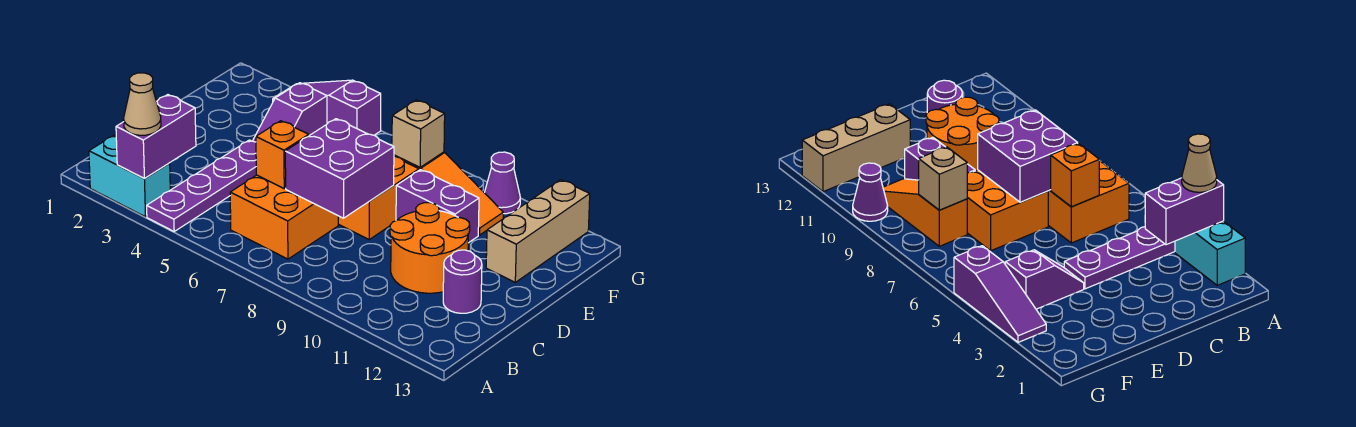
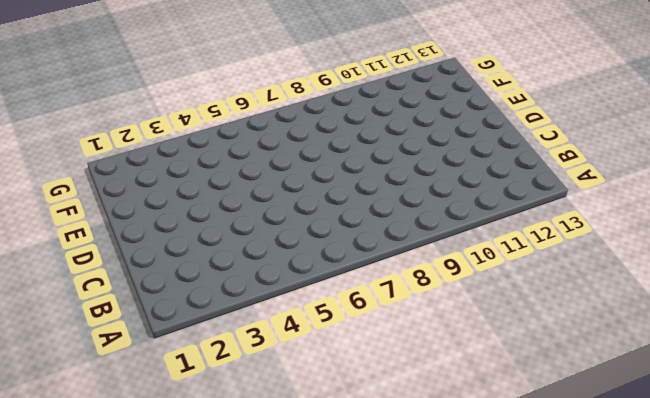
none -> cyan brick A2:A3 level 1
none -> purple plate A4:D4 level 1
none -> orange brick B6:C7 level 1

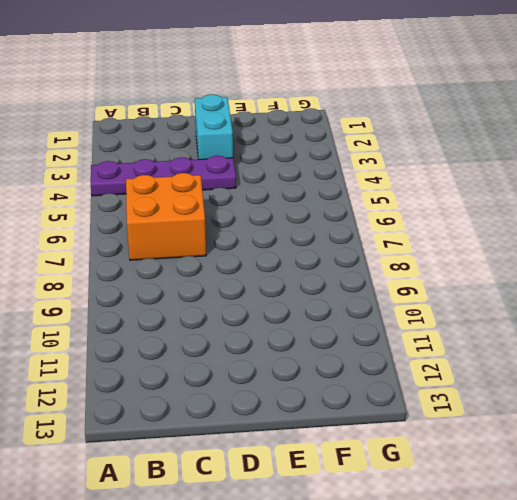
cyan brick D2:D3 level 1 -> cyan brick A2:A3 level 1
none -> orange round brick C10:D11 level 1
none -> purple round brick C12 level 1
none -> orange brick D7:E8 level 1

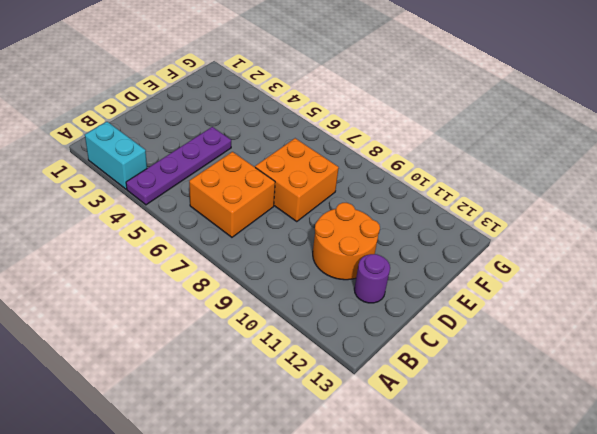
none -> purple slope E4:F4 level 1 top F
none -> purple brick E9:E10 level 1
none -> tan brick E12:G12 level 1

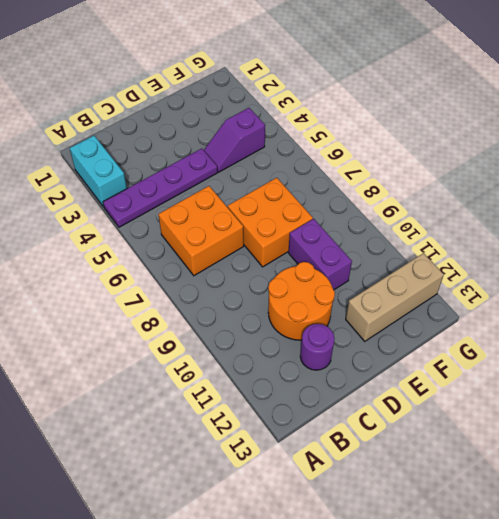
none -> orange slope F8:F10 level 1 top 8
none -> purple slope G3:G5 level 1 top 5
none -> purple cone G10 level 1

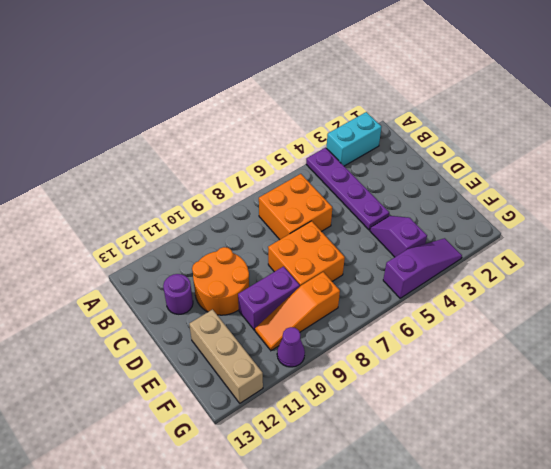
none -> purple brick A3:B3 level 2
none -> orange brick C6 level 2
none -> purple brick C7:D8 level 2

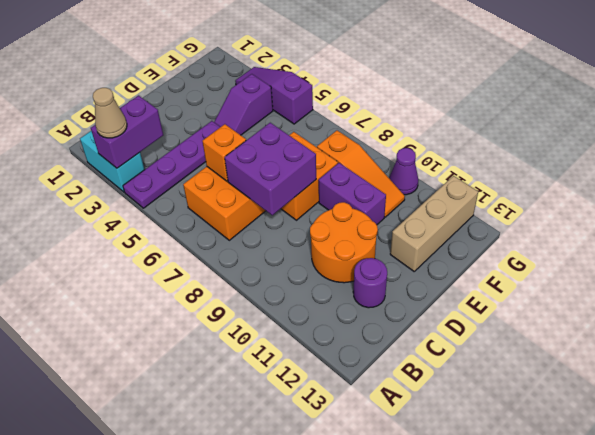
none -> tan brick F8 level 2

